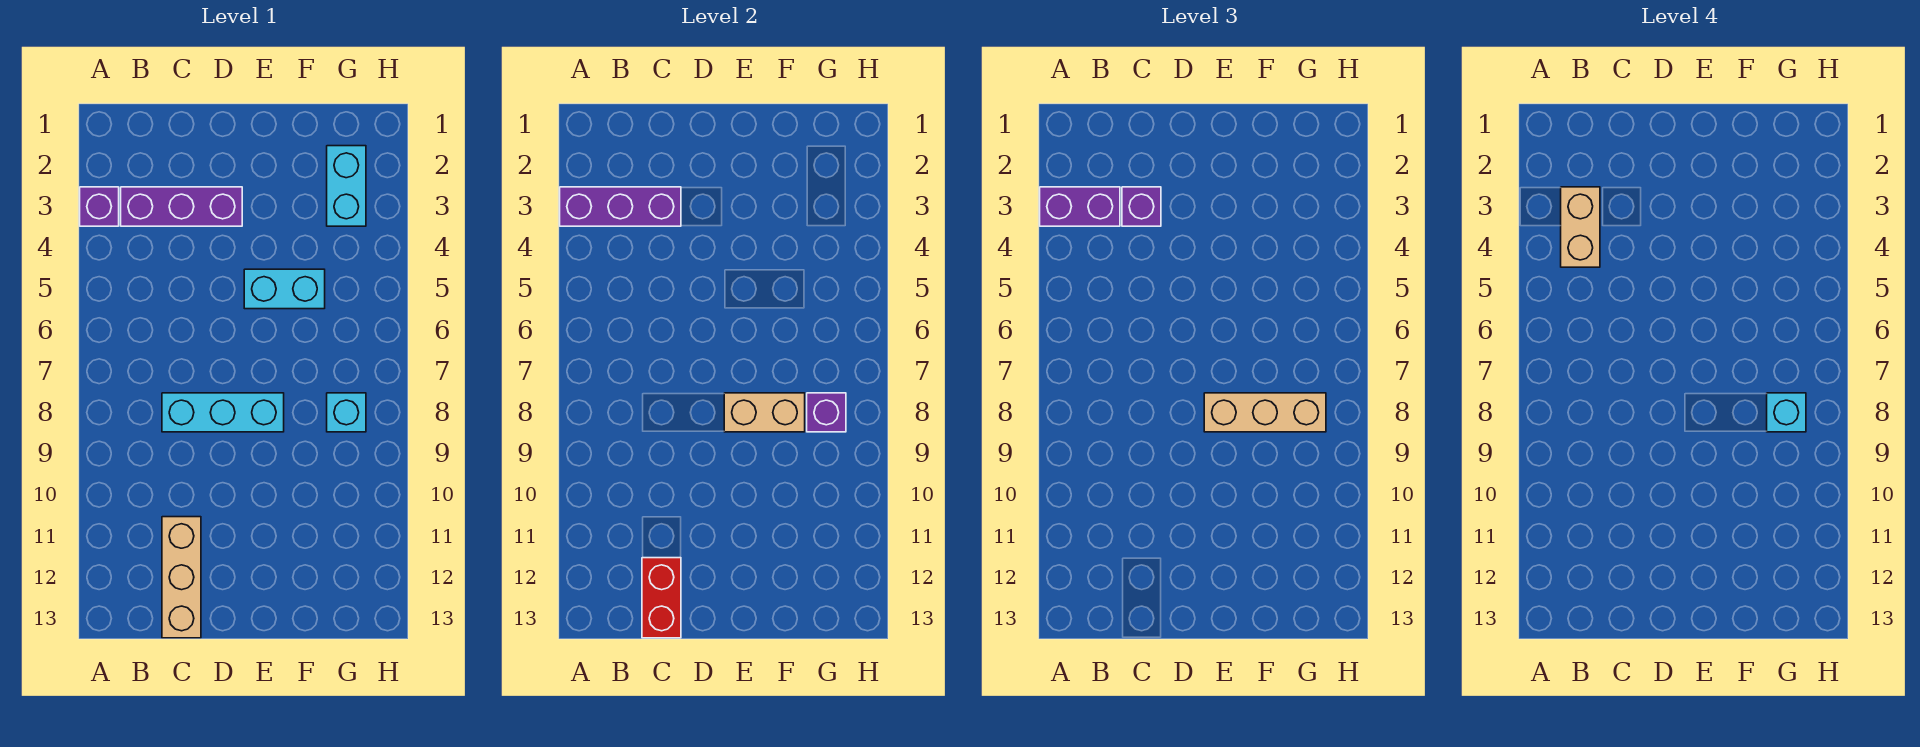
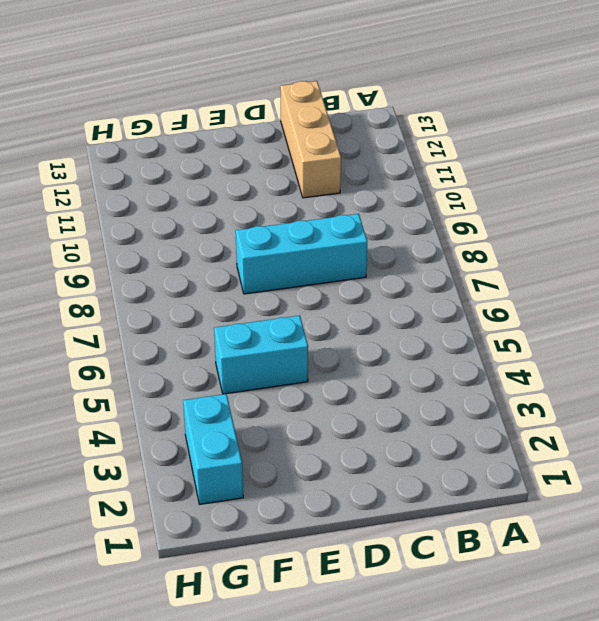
none -> purple brick A3 level 1
none -> purple brick B3:D3 level 1
none -> cyan brick G8 level 1

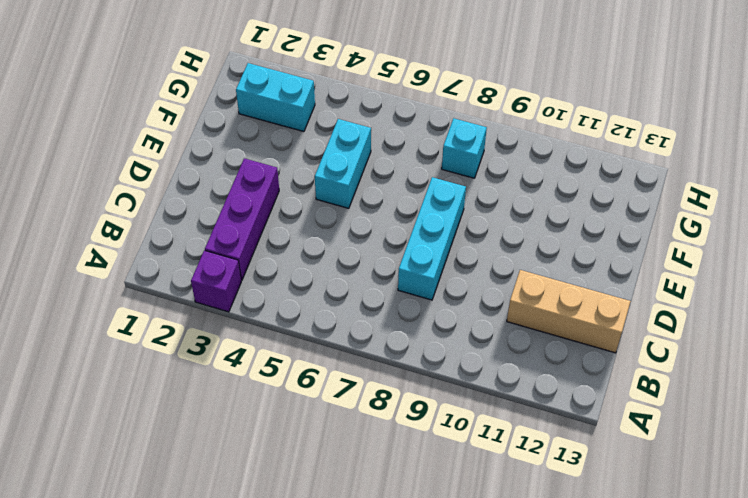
none -> purple brick A3:C3 level 2
none -> red brick C12:C13 level 2
none -> tan brick E8:F8 level 2

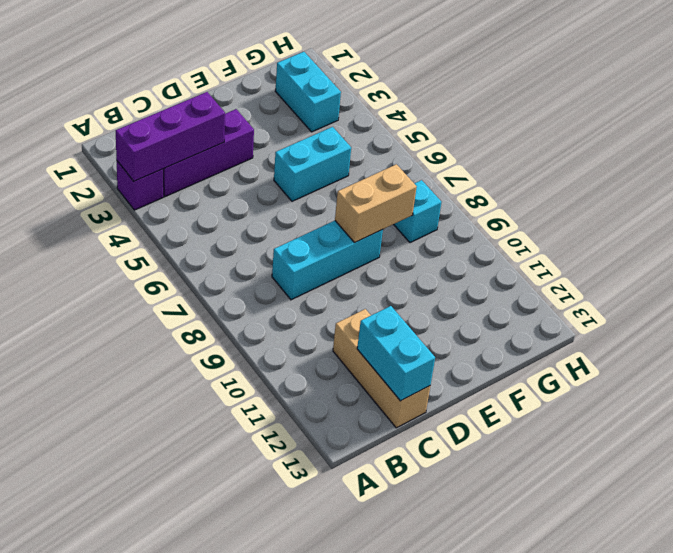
cyan brick C12:C13 level 2 -> red brick C12:C13 level 2
none -> purple brick G8 level 2
none -> purple brick A3:B3 level 3
none -> purple brick C3 level 3

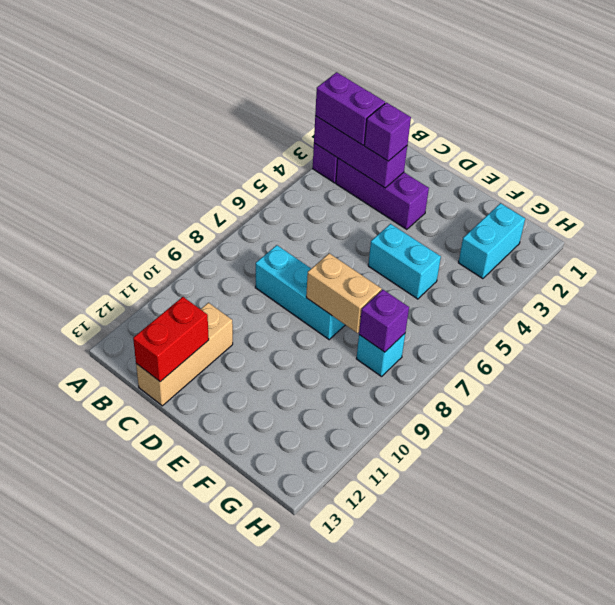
none -> tan brick E8:G8 level 3
none -> tan brick B3:B4 level 4
none -> cyan brick G8 level 4

